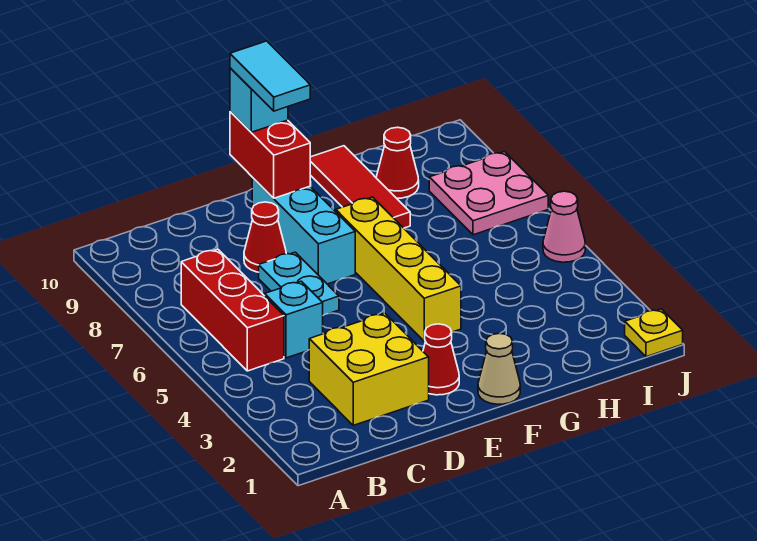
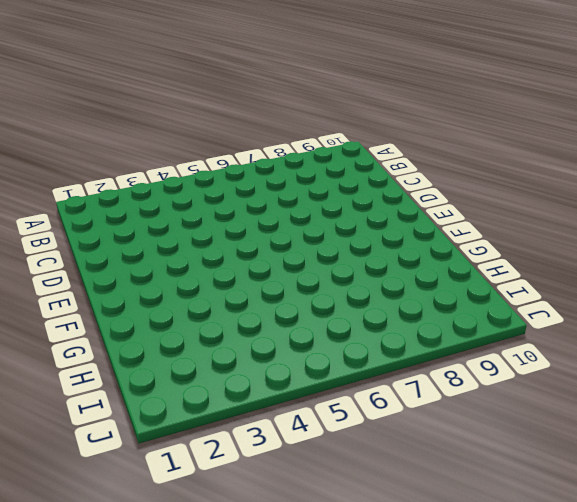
none -> red brick B5:B7 level 1
none -> yellow brick C2:D3 level 1
none -> cyan brick C5 level 1

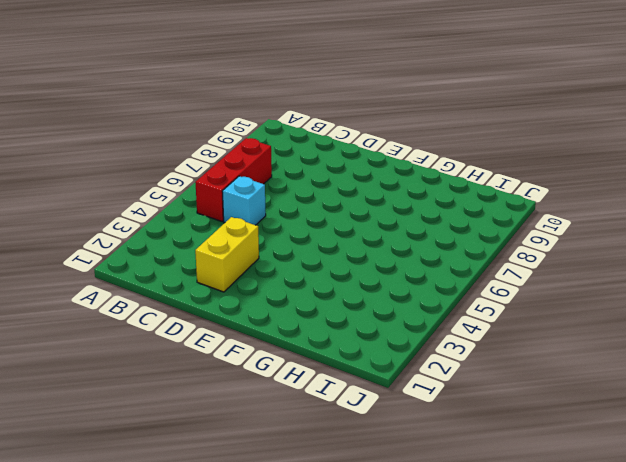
yellow brick D2:D3 level 1 -> yellow brick C2:D3 level 1
none -> cyan plate D6:D7 level 1
none -> red cone D8 level 1
none -> red cone E2 level 1

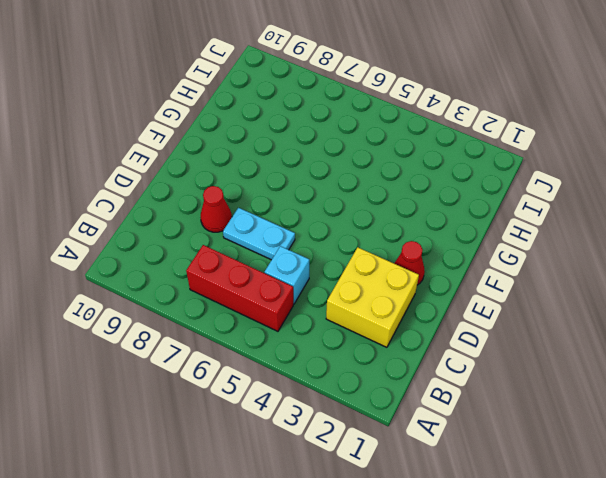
none -> cyan brick E7:E9 level 1
none -> tan cone F1 level 1
none -> yellow brick F4:F7 level 1

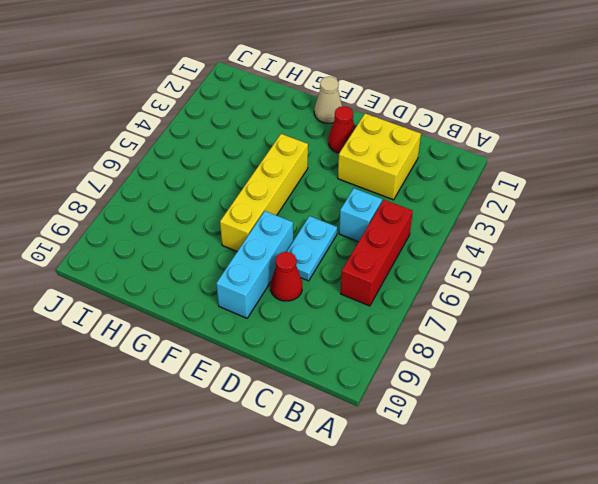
none -> red tile G8:G10 level 1
none -> red cone H9 level 1
none -> pink plate I7:J8 level 1

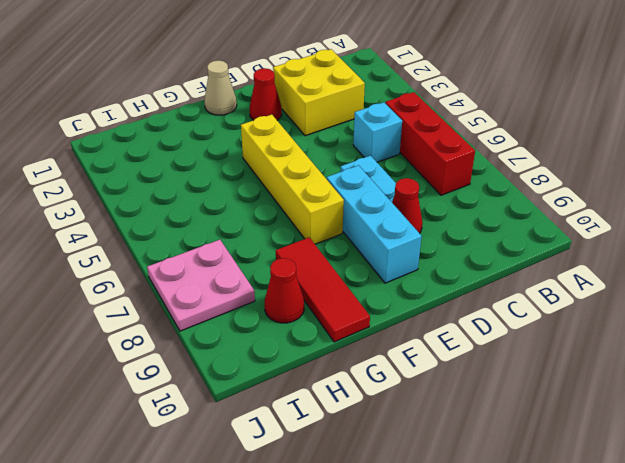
none -> yellow plate J1 level 1
none -> pink cone J5 level 1
none -> red brick E9:E10 level 2

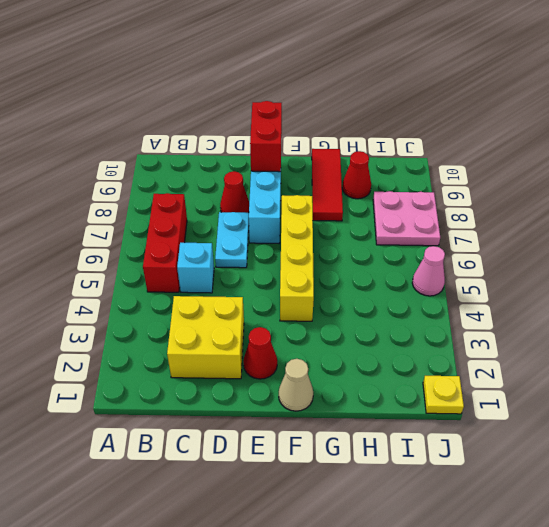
none -> cyan brick E10 level 3
none -> cyan tile E9:E10 level 4

